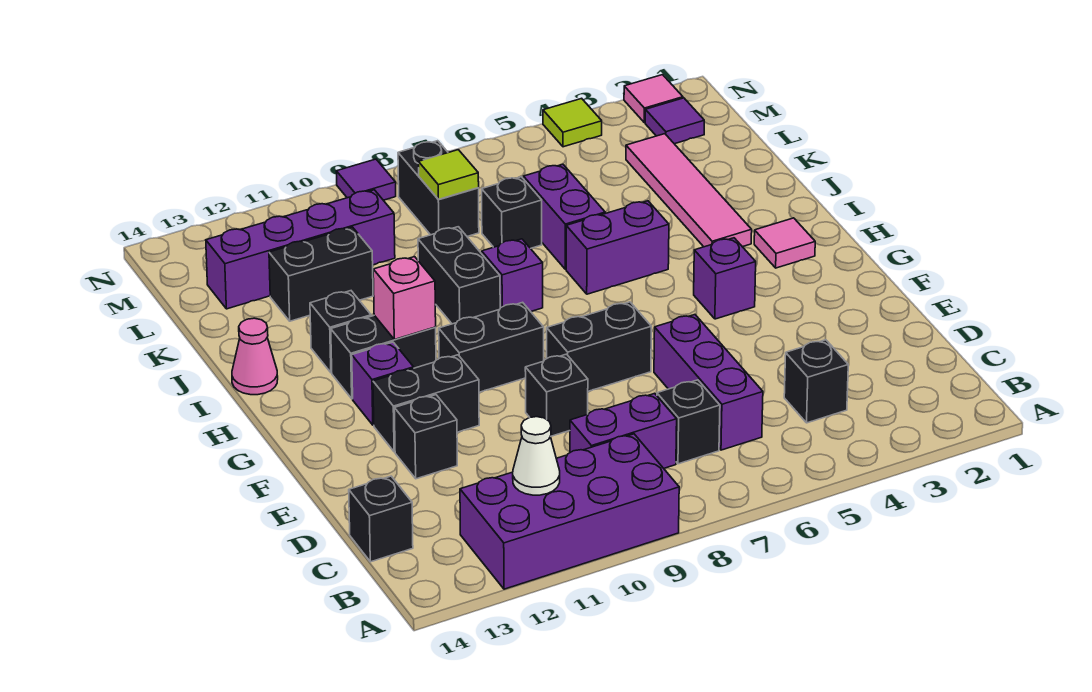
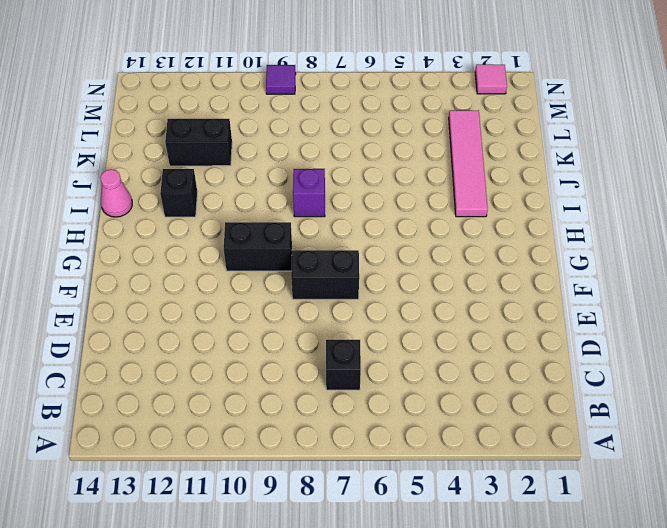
none -> purple brick A9:B12 level 1
none -> black brick C4 level 1
none -> purple brick C6:E6 level 1
none -> purple brick C8:C9 level 1

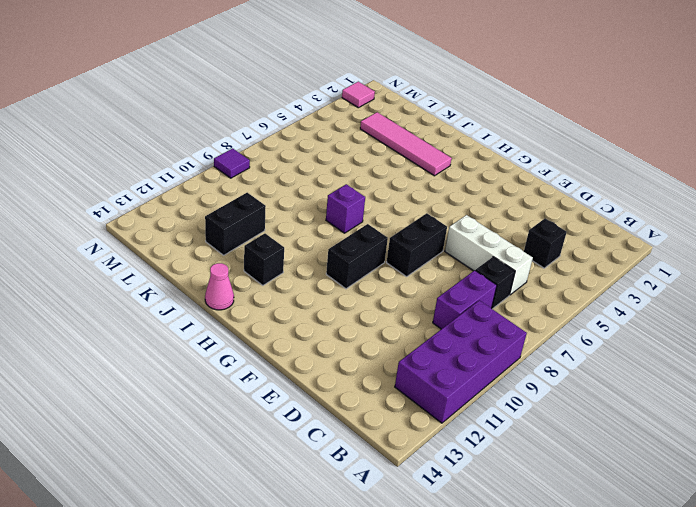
white brick C6:E6 level 1 -> purple brick C6:E6 level 1
none -> black brick C14 level 1
none -> black brick E9 level 1
none -> black brick E12 level 1
none -> black brick F11:F12 level 1

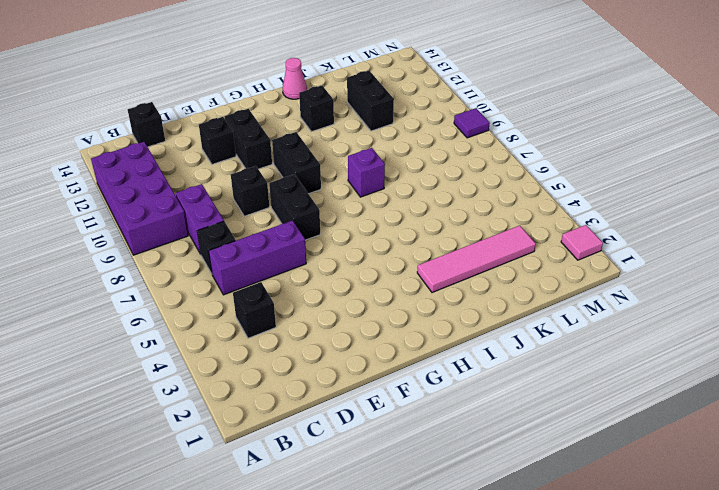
none -> purple brick G4 level 1
none -> purple brick G12 level 1
none -> pink tile H2 level 1
none -> black brick H11:H12 level 1

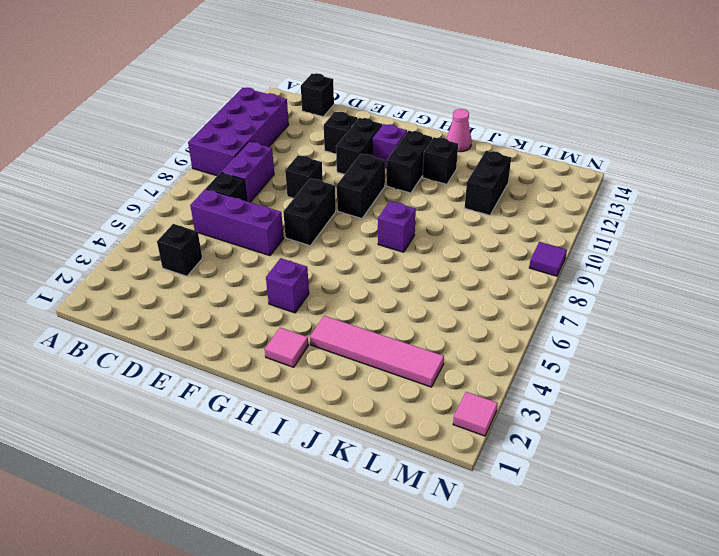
none -> purple brick I5:I6 level 1
none -> black brick I9:J9 level 1
none -> purple brick J6:K6 level 1
none -> black brick K7 level 1

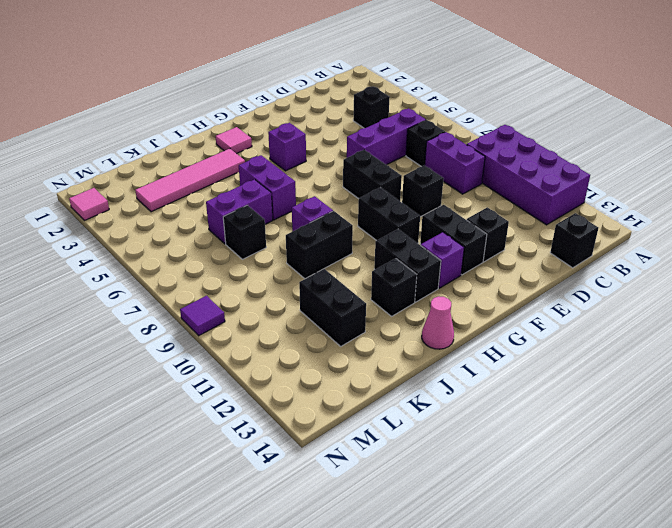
none -> black brick L8:M8 level 1
none -> purple brick L10:L13 level 1
none -> purple tile M2 level 1
none -> lime tile N4 level 1

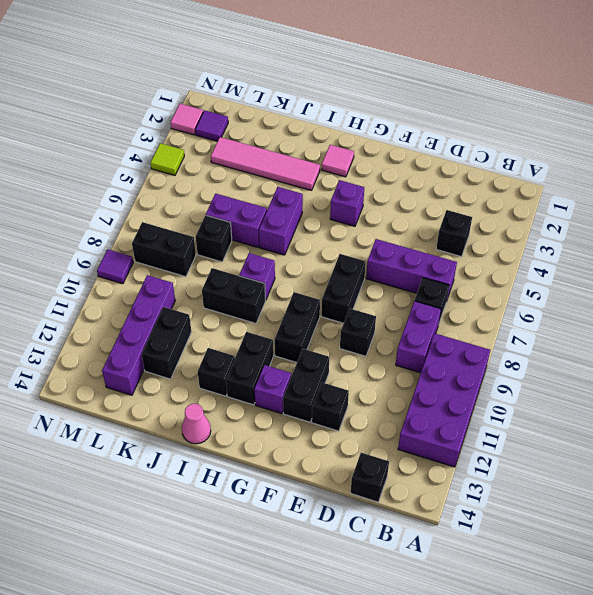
none -> white cone B11 level 2
none -> pink brick H11 level 2
none -> lime tile L8 level 2

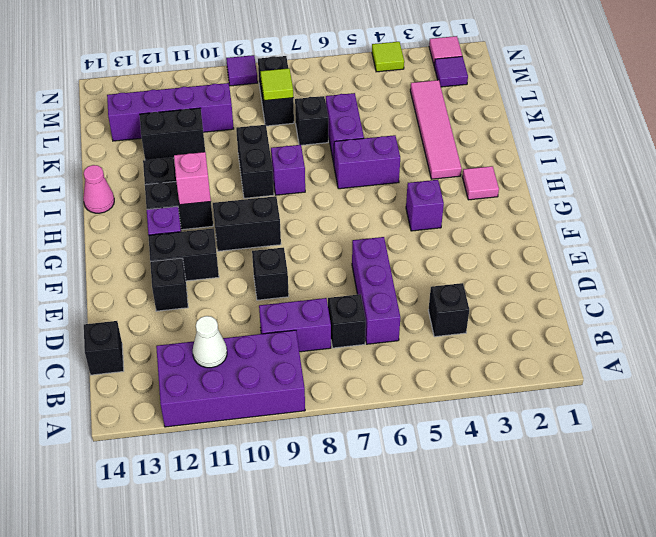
none -> black brick F7:F8 level 1

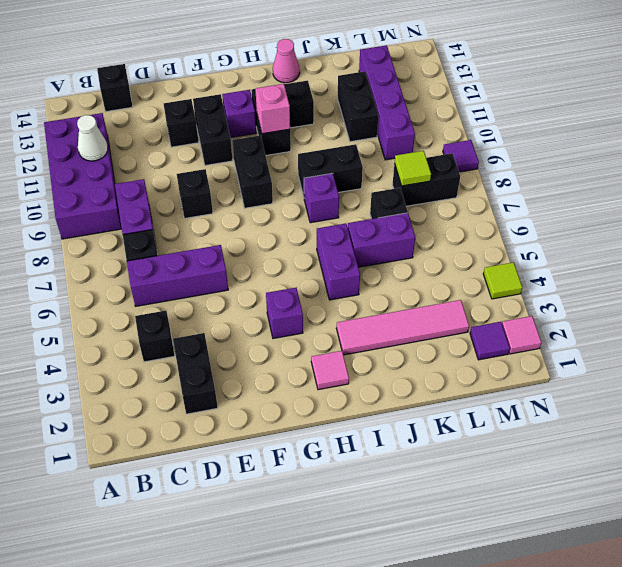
black brick D2:D3 level 1 -> black brick F7:F8 level 1

